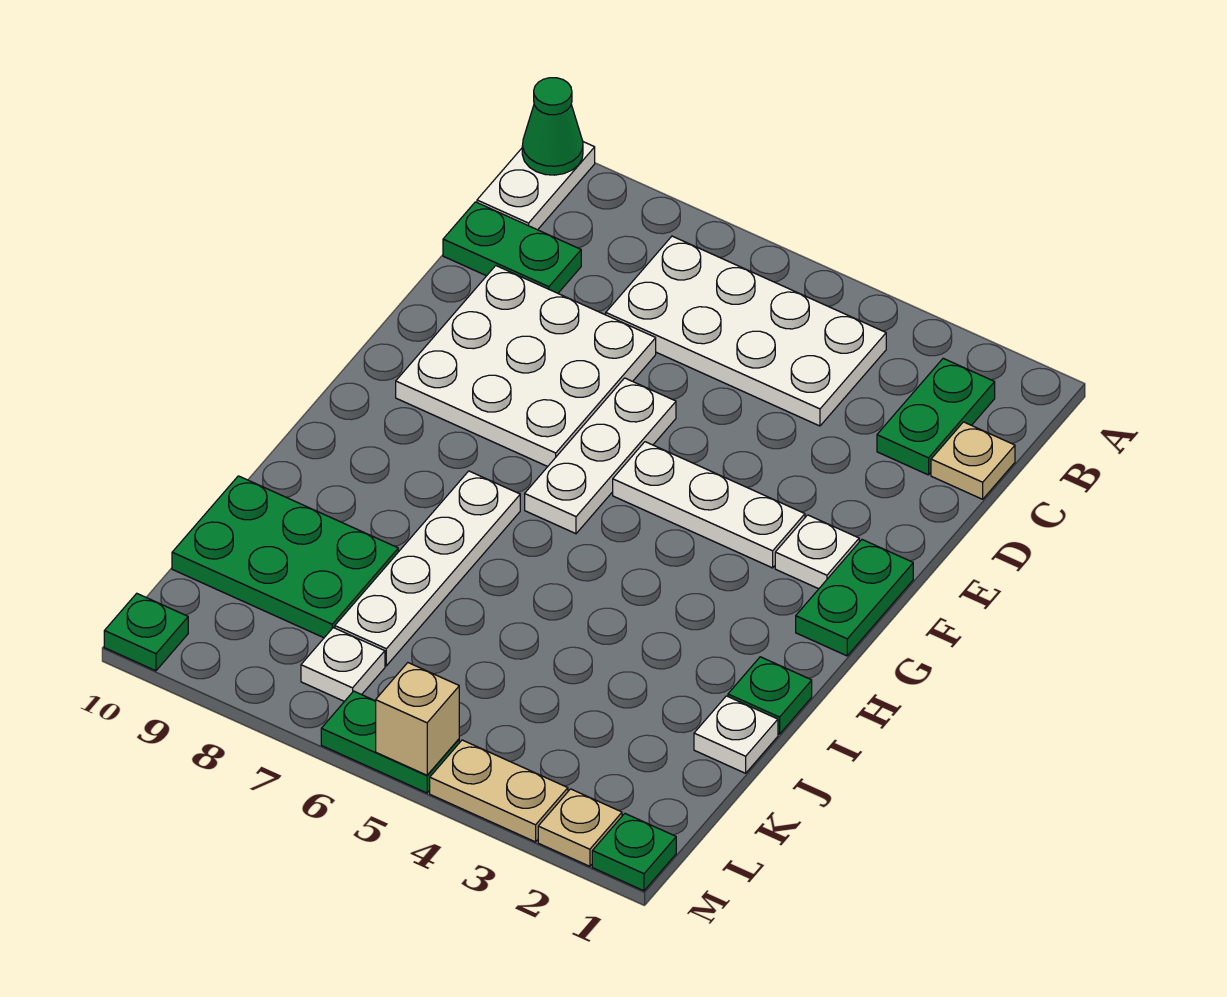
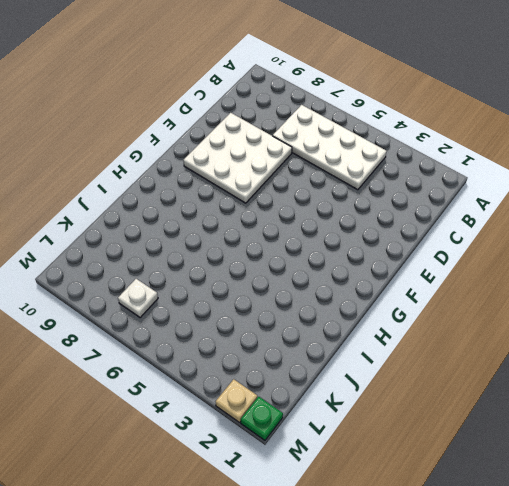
none -> white plate A10:B10 level 1
none -> green plate B2:C2 level 1
none -> tan plate C1 level 1

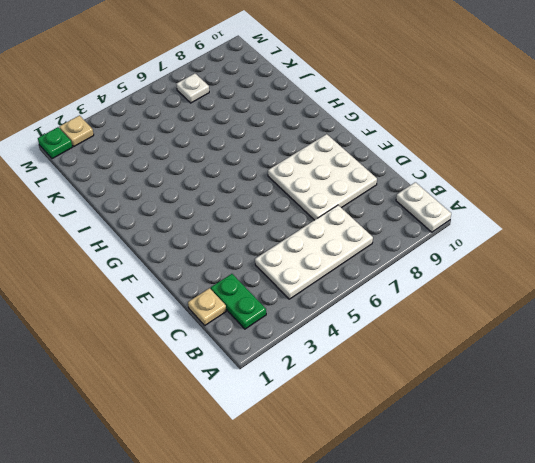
none -> green plate C9:C10 level 1
none -> white plate E6:G6 level 1
none -> green plate F1:G1 level 1

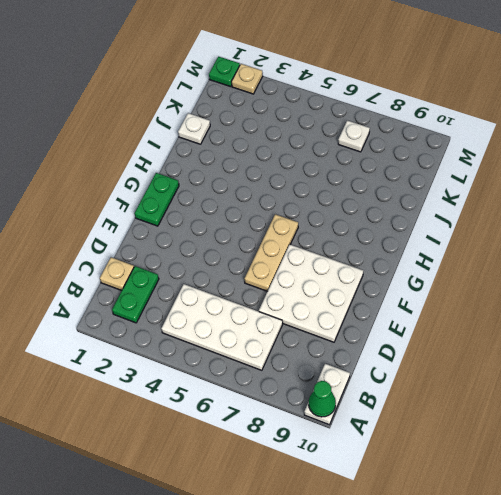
tan plate E6:G6 level 1 -> white plate E6:G6 level 1
none -> green plate C9:C10 level 1
none -> white plate F2 level 1
none -> white plate F3:F5 level 1

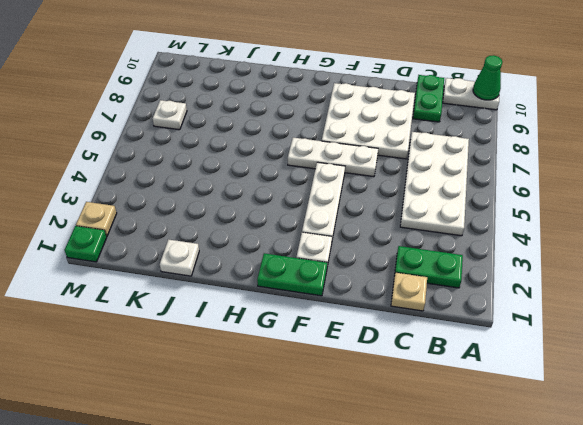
none -> white plate H7:K7 level 1
none -> green plate I1 level 1
none -> green plate J8:K10 level 1

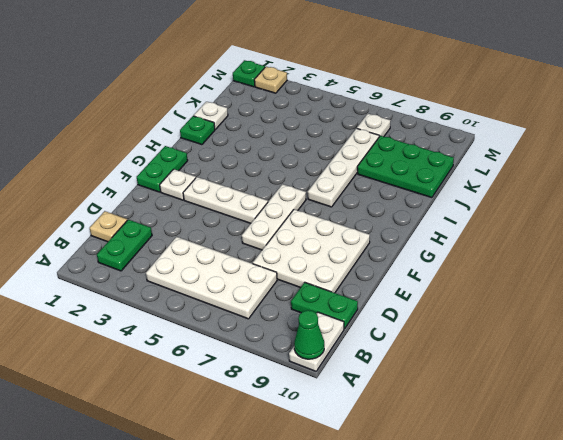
none -> tan plate M3:M4 level 1
none -> green plate M5:M6 level 1
none -> green plate M10 level 1

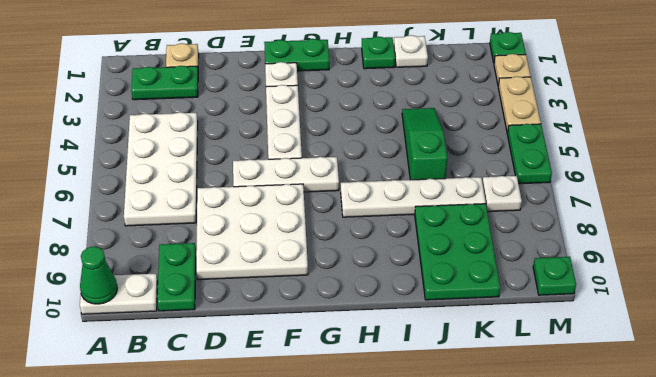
green slope J4:J6 level 1 top 6 -> none
none -> tan brick M5 level 2

